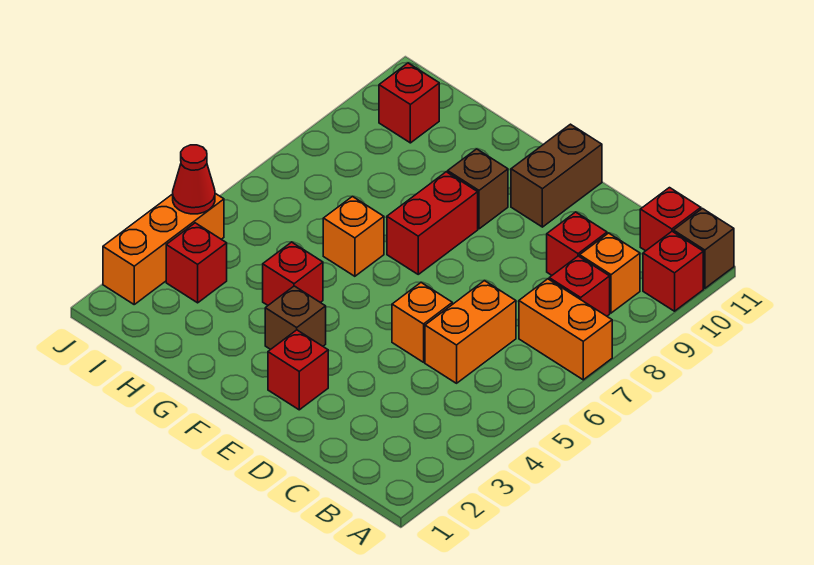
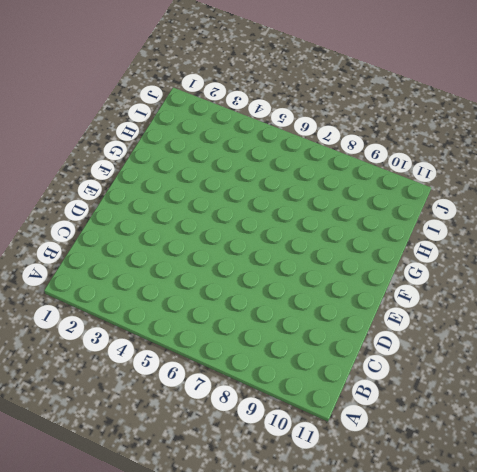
none -> orange brick A7:B7 level 1
none -> red brick A10 level 1
none -> brown brick A11 level 1

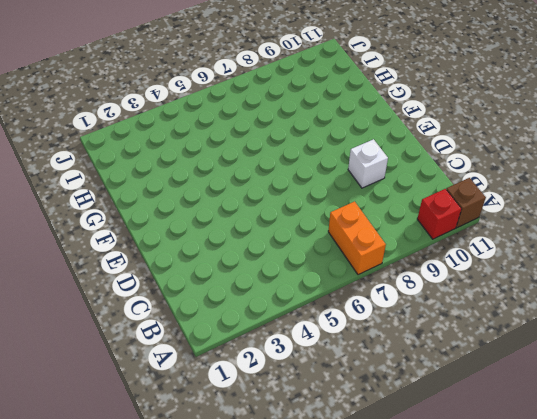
white brick D9 level 1 -> none
none -> red brick B8 level 1
none -> orange brick B9 level 1
none -> red brick B11 level 1

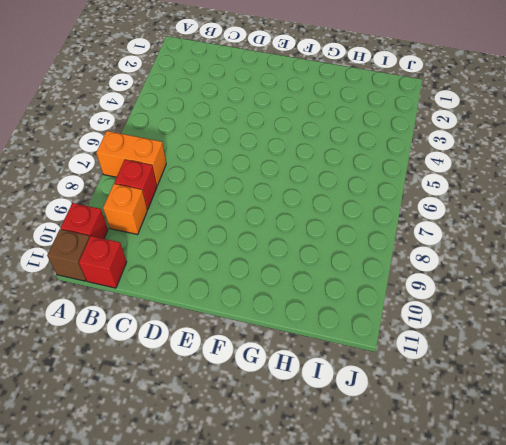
none -> orange brick C5:C6 level 1
none -> red brick C9 level 1
none -> orange brick D5 level 1

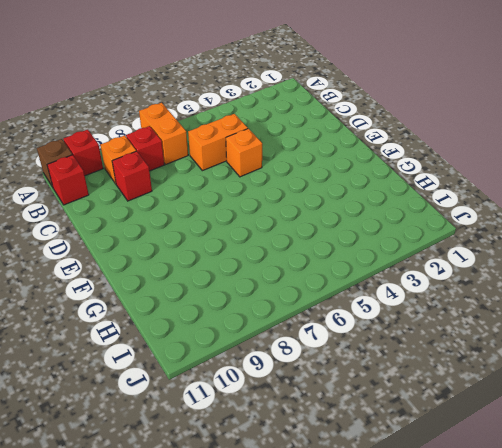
none -> red brick E2 level 1
none -> brown brick E10:E11 level 1
none -> brown brick F3 level 1

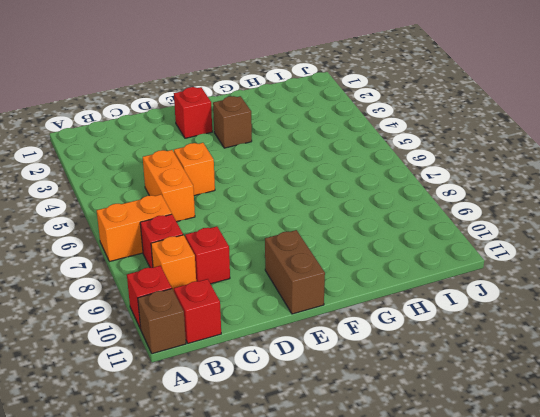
none -> red brick F7:F8 level 1
none -> brown brick F9 level 1
none -> red brick G4 level 1

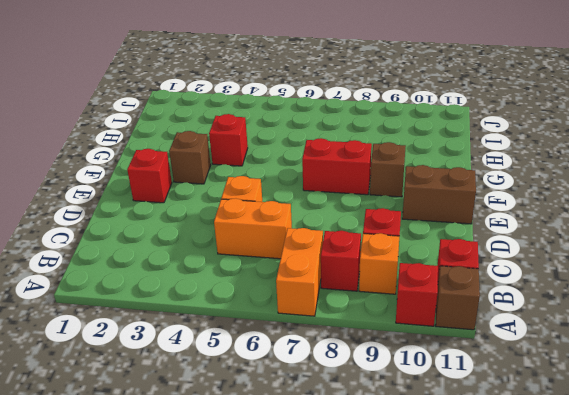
none -> orange brick G6 level 1
none -> red brick I3 level 1
none -> red brick I10 level 1

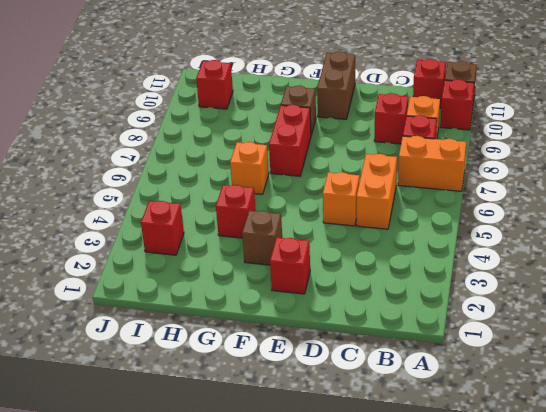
none -> orange brick J2:J4 level 1
none -> red cone J4 level 2

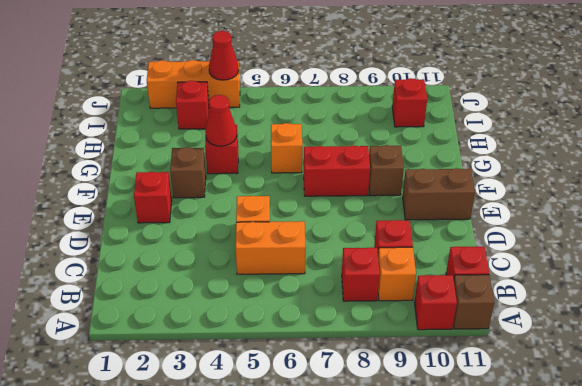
red cone G4 level 2 -> none
none -> orange brick A7:B7 level 1

